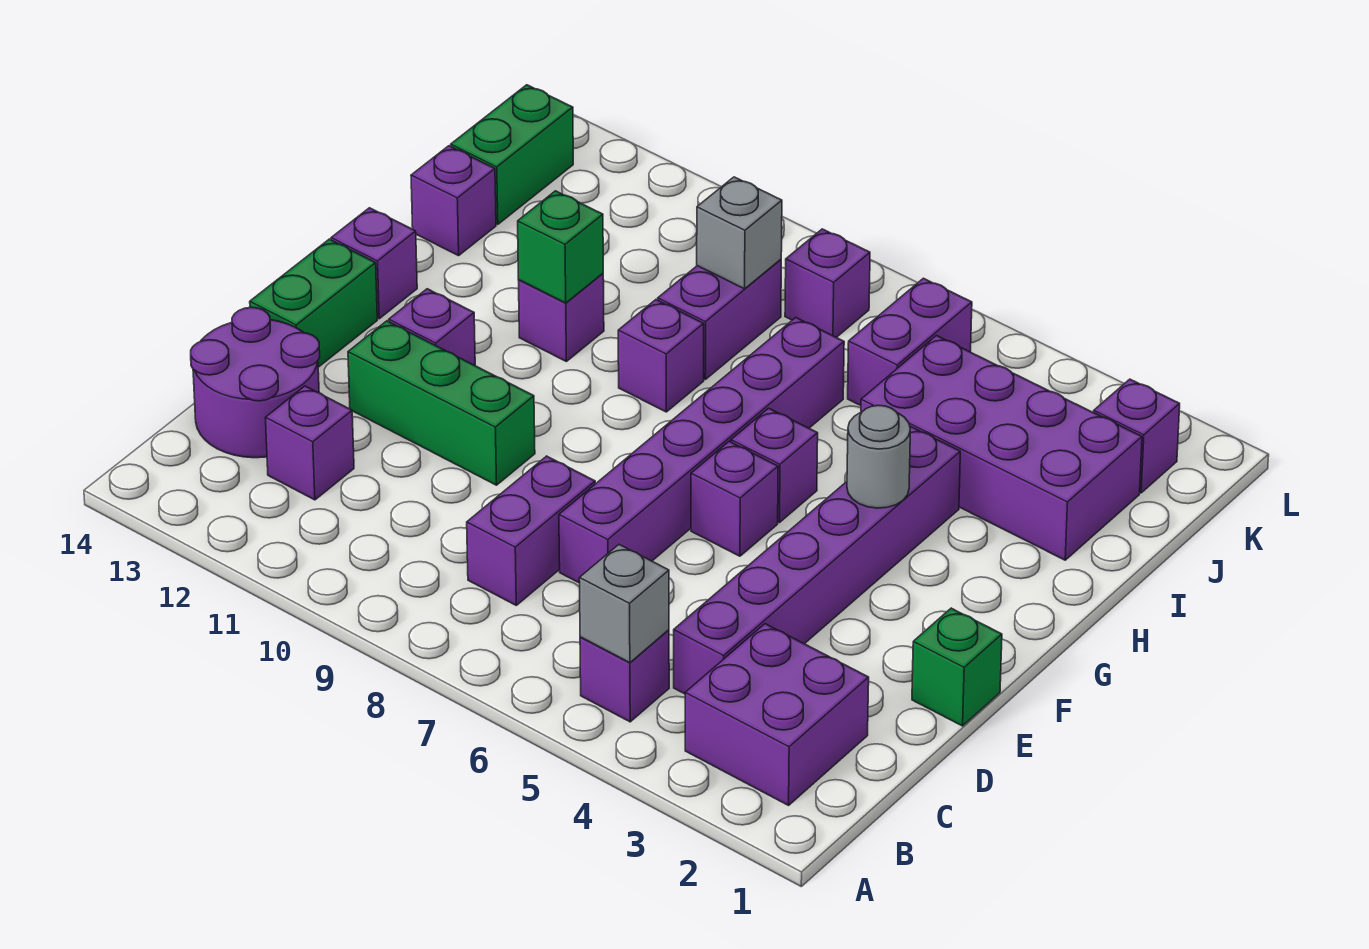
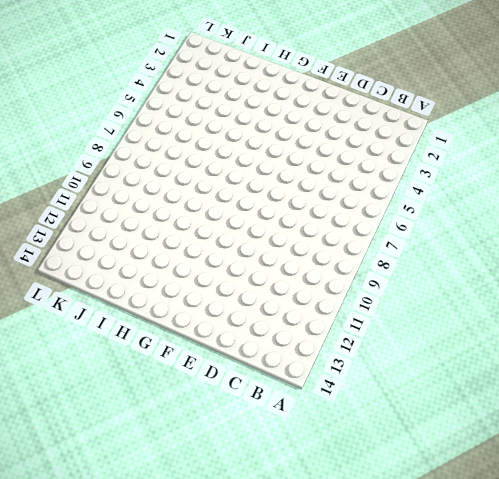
none -> purple brick B2:C3 level 1
none -> purple brick B5 level 1
none -> purple brick C4:H4 level 1

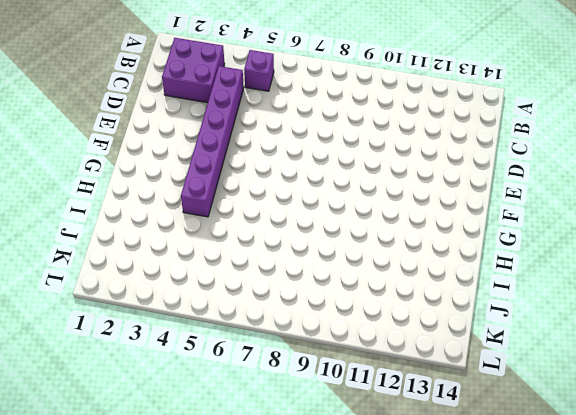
none -> purple brick C8:D8 level 1
none -> purple brick C12 level 1
none -> purple round brick C13:D14 level 1

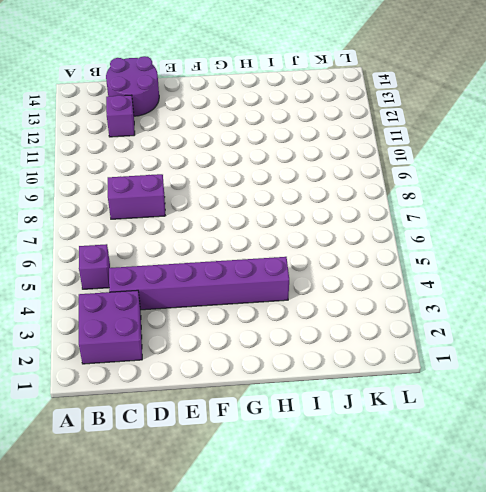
none -> purple brick D7:I7 level 1
none -> green brick E1 level 1
none -> green brick E10:E12 level 1

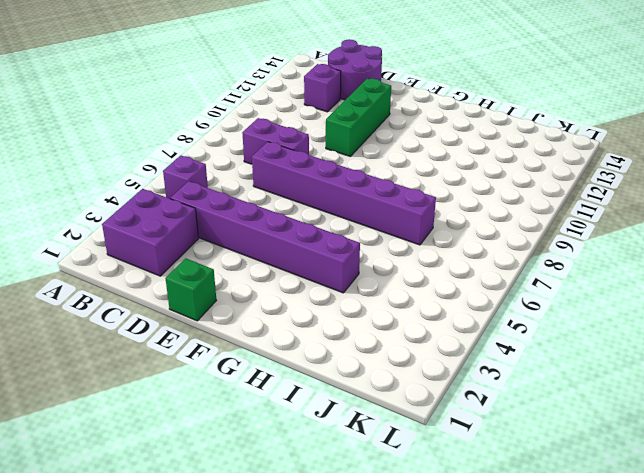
none -> green brick E14:F14 level 1
none -> purple brick F6 level 1
none -> purple brick F12 level 1

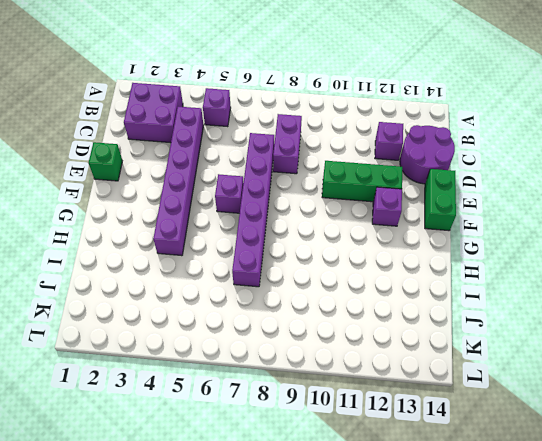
none -> purple brick G6 level 1
none -> purple brick G14 level 1
none -> purple brick H9 level 1

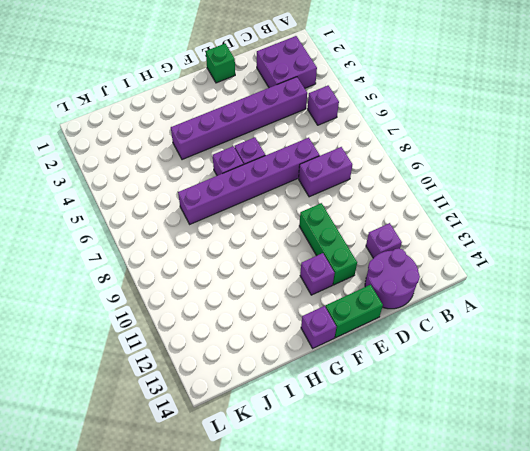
none -> purple brick H9 level 1
none -> purple brick H11 level 1
none -> purple brick I2:J5 level 1

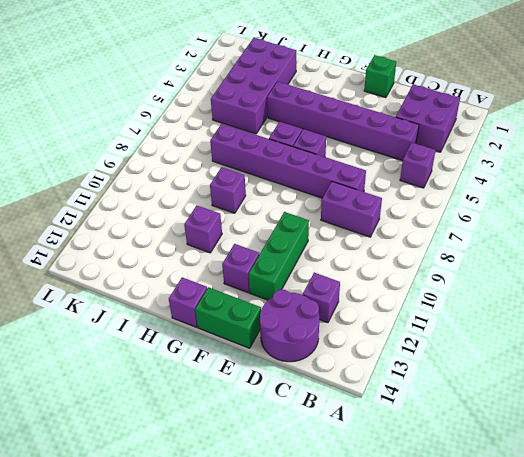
none -> purple brick I9:J9 level 1
none -> purple brick I14 level 1
none -> purple brick J6:K6 level 1

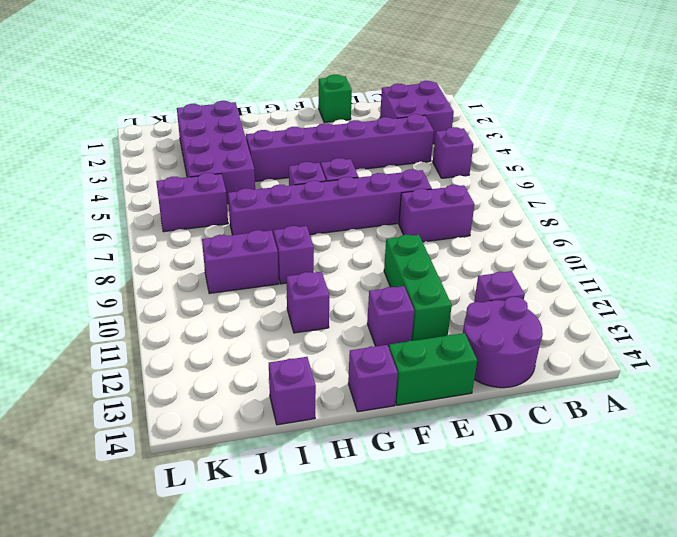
none -> green brick J14:K14 level 1
none -> purple brick K2 level 1
none -> purple brick K8 level 1

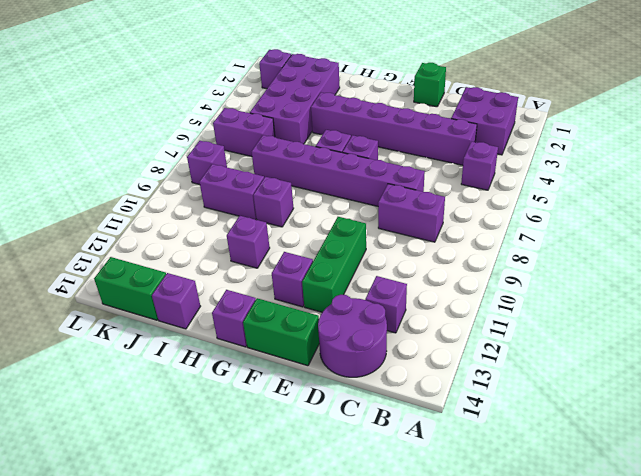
none -> grey brick B5 level 2
none -> grey round brick G4 level 2
none -> green brick H11 level 2

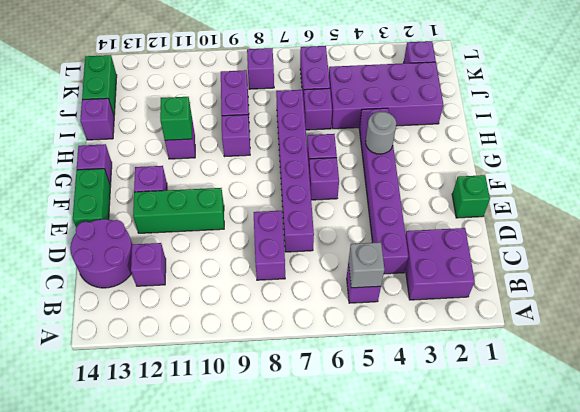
purple brick I6 level 1 -> none
none -> grey brick J9 level 2

